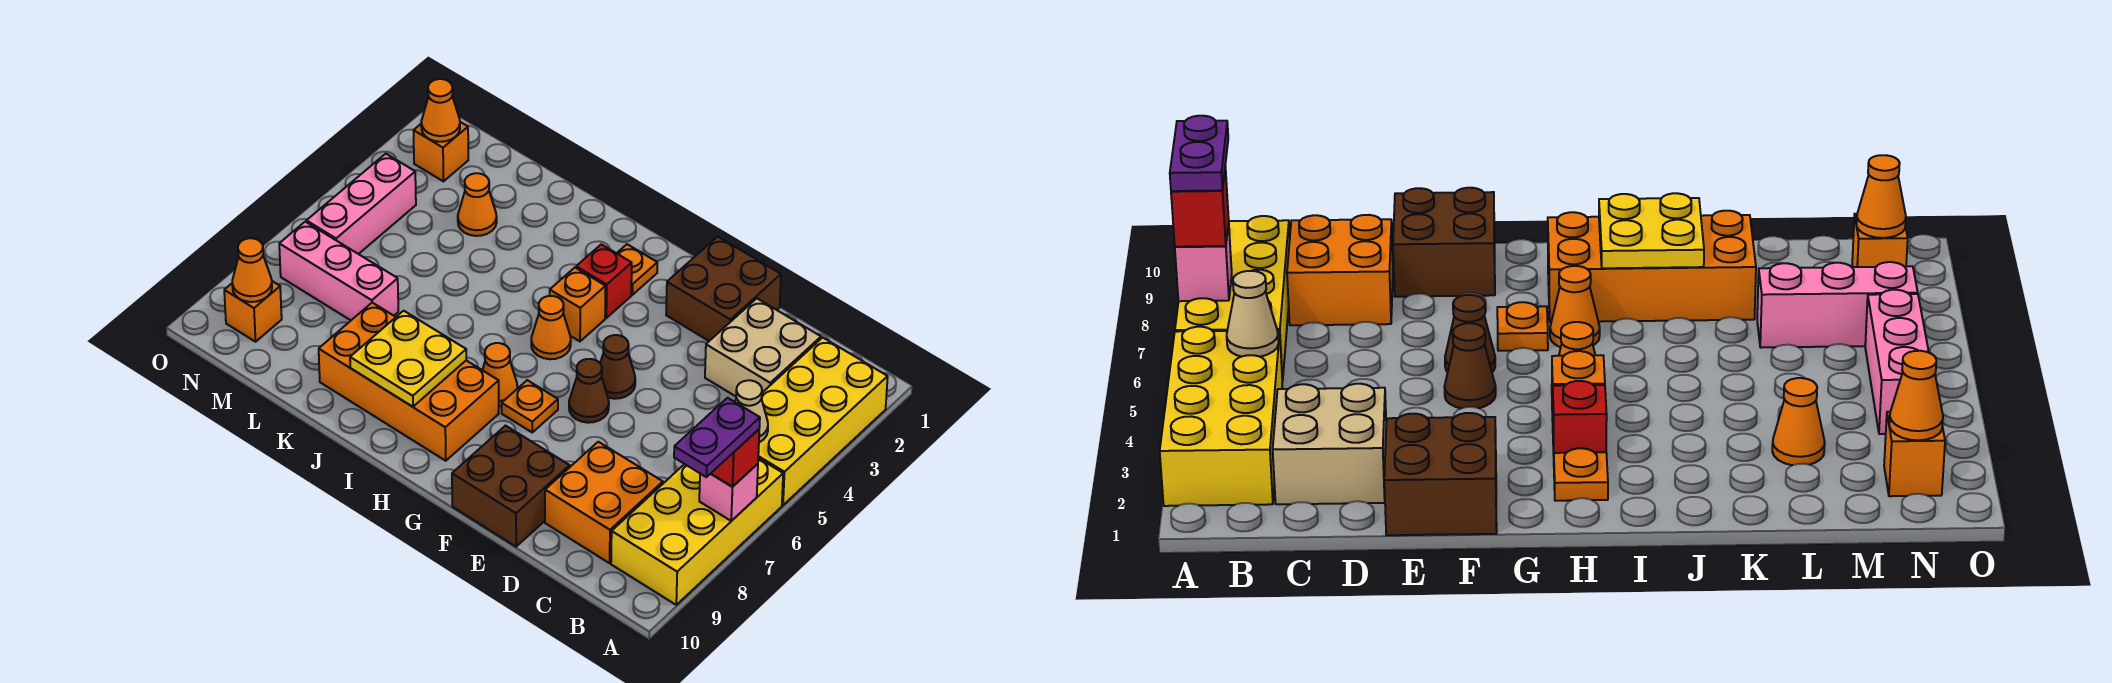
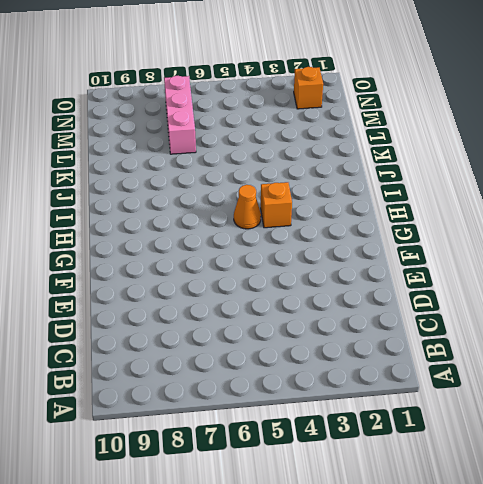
none -> yellow brick A2:B5 level 1
none -> yellow brick A6:B9 level 1
none -> tan brick C2:D3 level 1

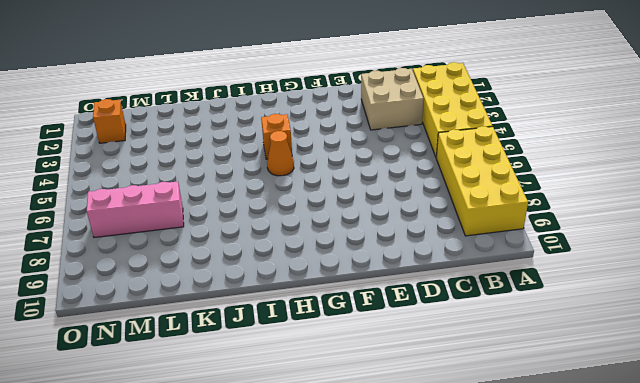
none -> orange brick C8:D9 level 1
none -> brown brick E1:F2 level 1
none -> brown brick E9:F10 level 1

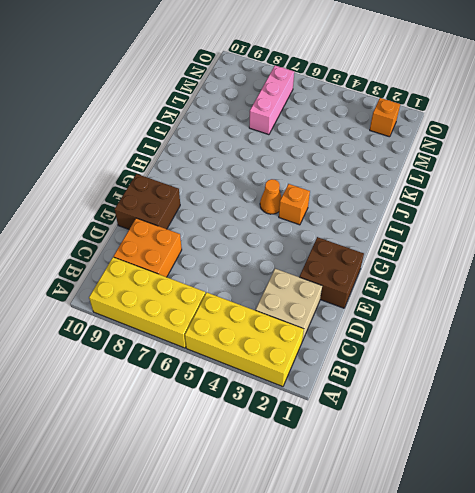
none -> brown cone F5 level 1
none -> brown cone F6 level 1
none -> orange plate G7 level 1

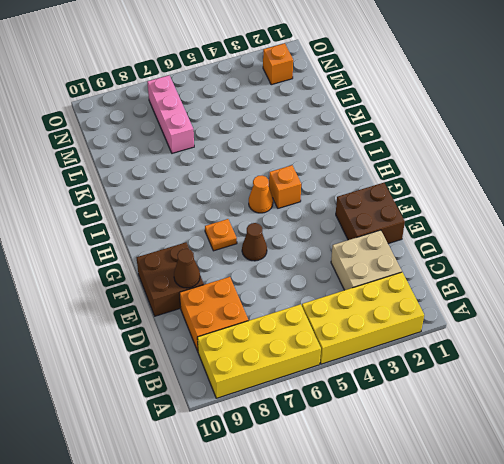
brown cone E9 level 2 -> brown cone F5 level 1
none -> orange plate H2 level 1
none -> red brick H3 level 1
none -> orange cone H7 level 1

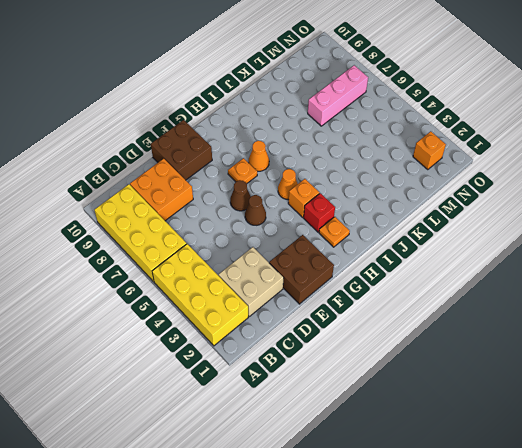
none -> orange brick H8:K9 level 1
none -> orange cone L3 level 1
none -> pink brick N4:N6 level 1

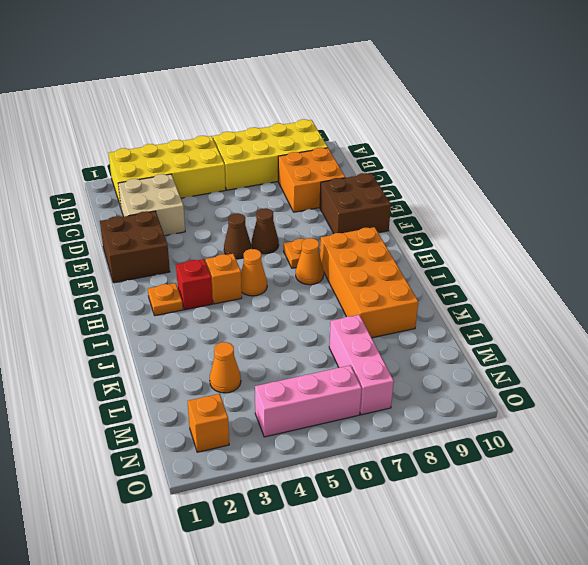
none -> orange brick N9 level 1
none -> pink brick A7 level 2
none -> tan cone B5 level 2

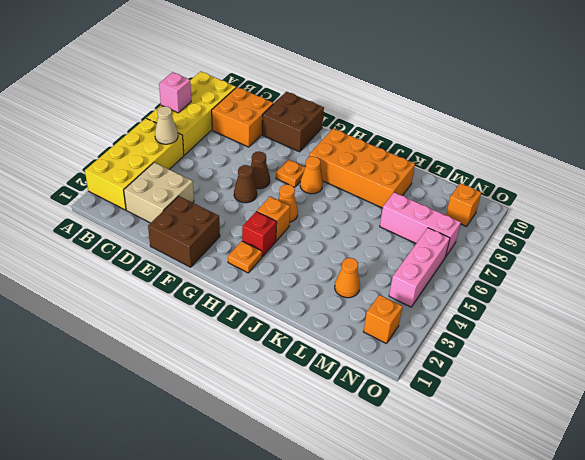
none -> yellow plate I8:J9 level 2
none -> orange cone N2 level 2
none -> orange cone N9 level 2

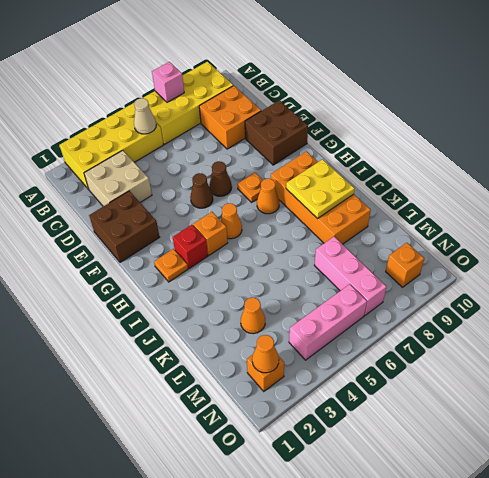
none -> orange cone N9 level 2
none -> red brick A7 level 3
none -> purple plate A7:A8 level 4

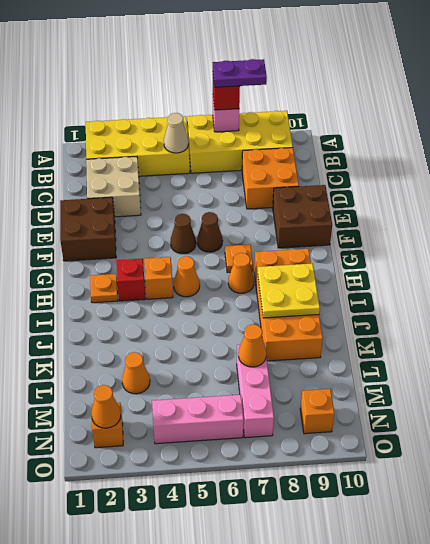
orange cone L7 level 2 -> orange cone N9 level 2

